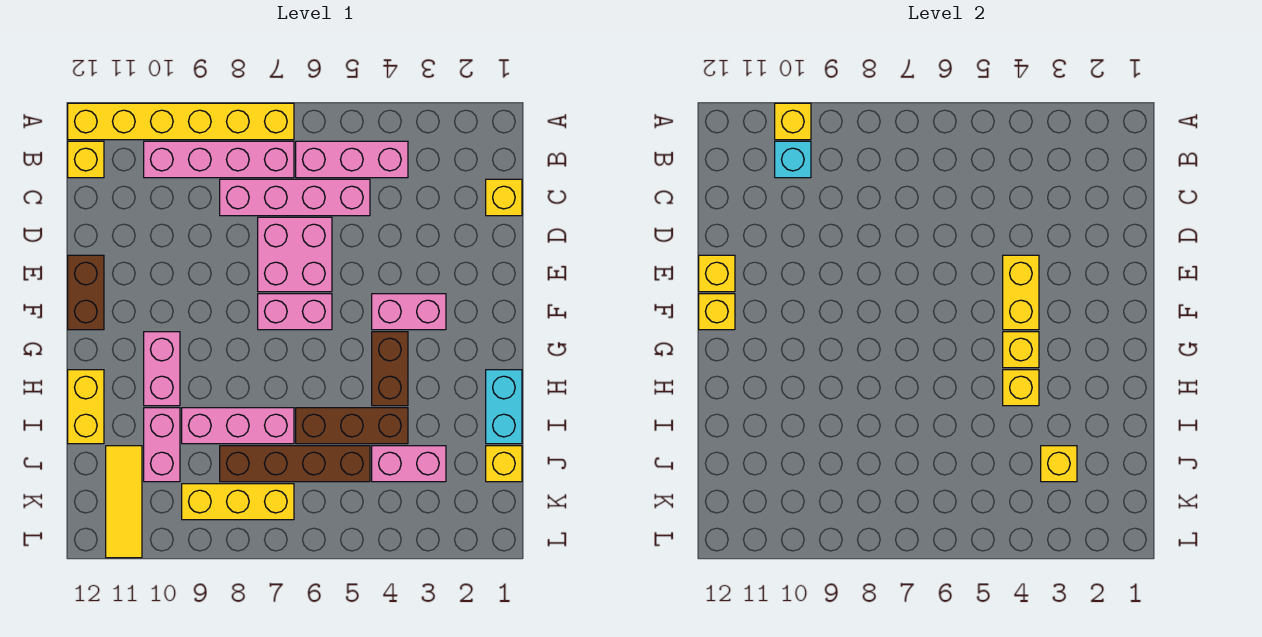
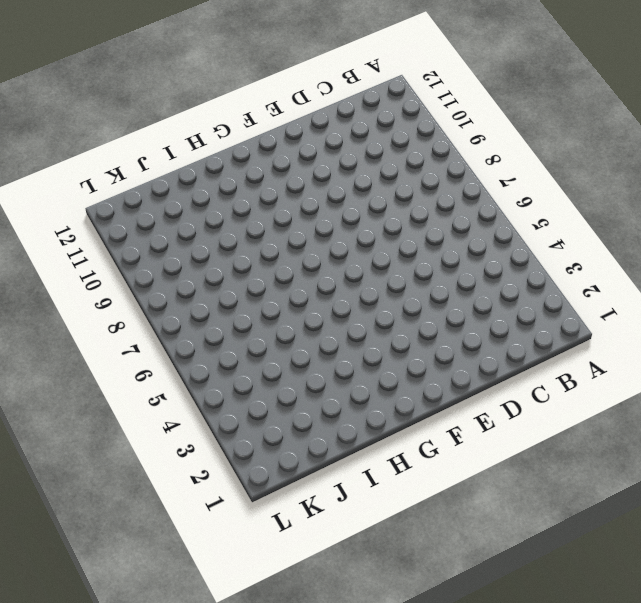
none -> yellow brick A7:A12 level 1
none -> pink brick B4:B6 level 1
none -> pink brick B7:B10 level 1
none -> yellow brick B12 level 1

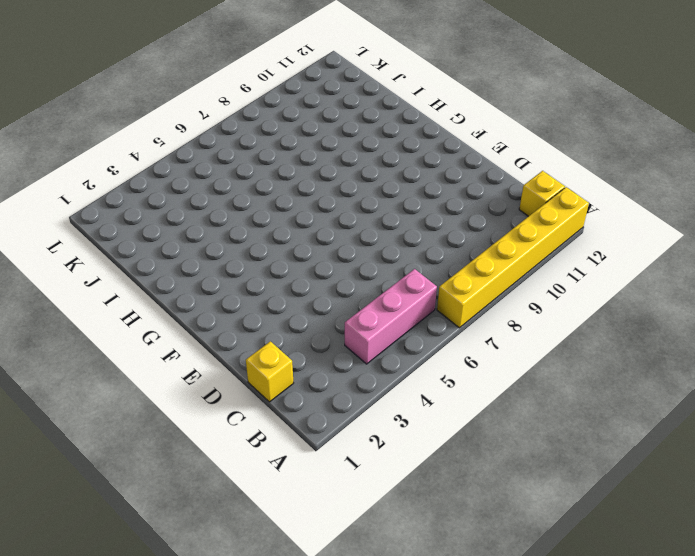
none -> pink brick B7:B10 level 1
none -> pink brick C5:C8 level 1
none -> pink brick D6:E7 level 1
none -> brown brick E12:F12 level 1

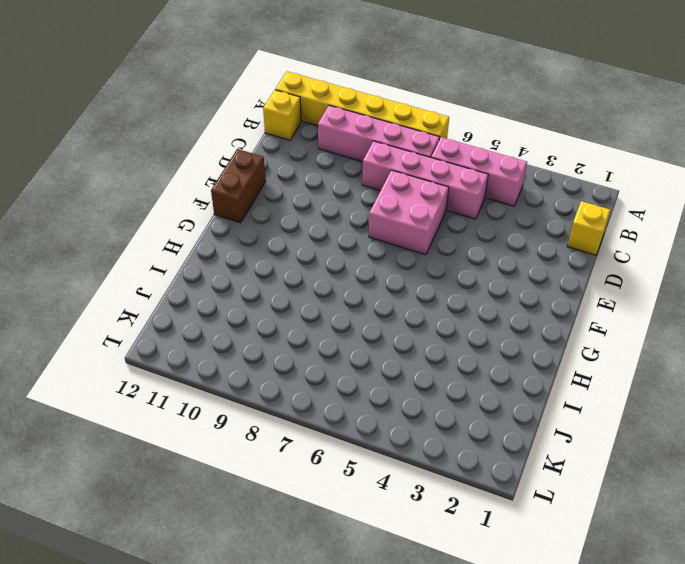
none -> pink brick F3:F4 level 1
none -> pink brick F6:F7 level 1
none -> brown brick G4:H4 level 1
none -> pink brick G10:H10 level 1

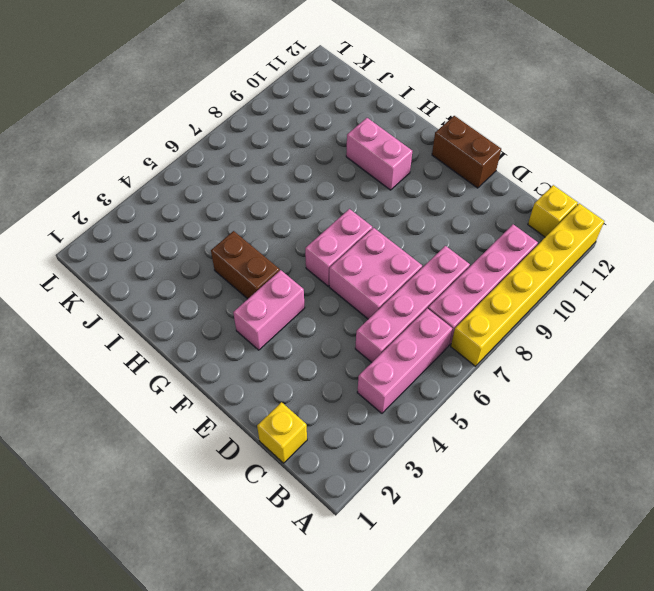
none -> cyan brick H1:I1 level 1
none -> yellow brick H12:I12 level 1
none -> brown brick I4:I6 level 1
none -> pink brick I7:I9 level 1

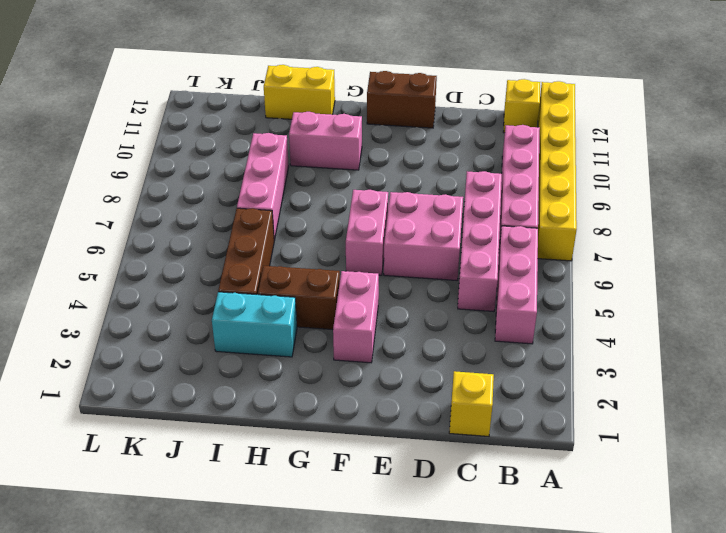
cyan brick H3:I3 level 1 -> cyan brick H1:I1 level 1
none -> pink brick I10:J10 level 1
none -> yellow brick J1 level 1
none -> pink brick J3:J4 level 1
none -> brown brick J5:J8 level 1

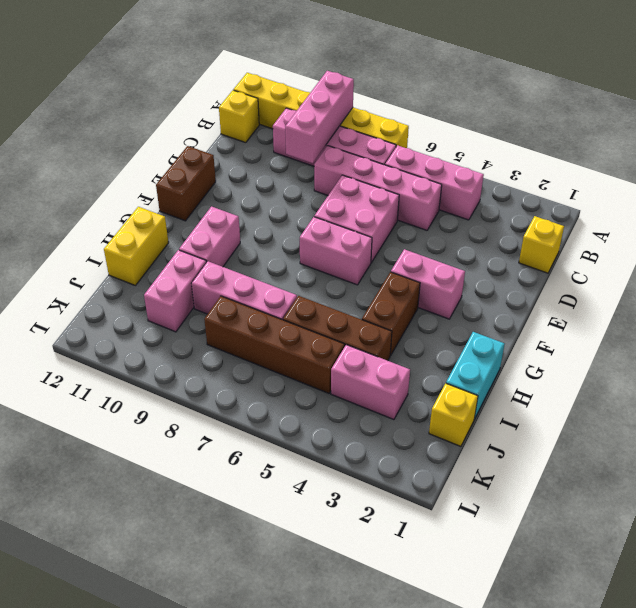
pink brick A9:C9 level 2 -> none
none -> yellow tile J11:L11 level 1
none -> yellow brick K7:K9 level 1
none -> yellow brick A10 level 2
none -> cyan brick B10 level 2

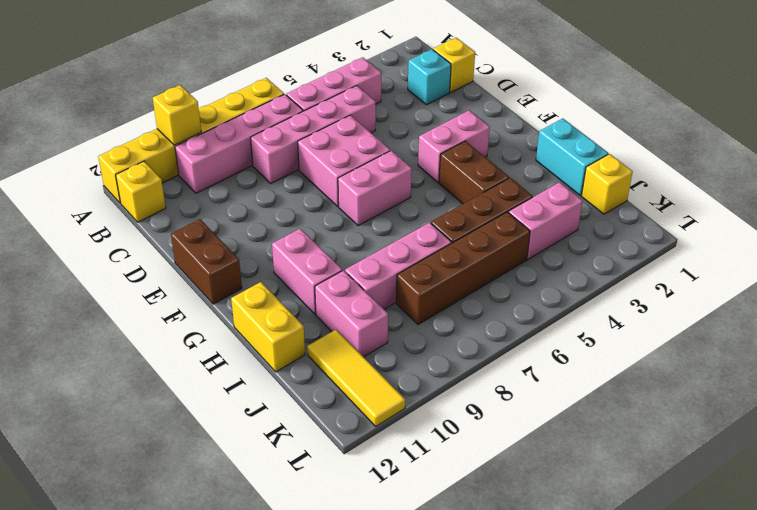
cyan brick C2 level 1 -> cyan brick B10 level 2
none -> yellow brick K7:K9 level 1
none -> yellow brick E4:F4 level 2
none -> yellow brick E12 level 2
none -> yellow brick F12 level 2

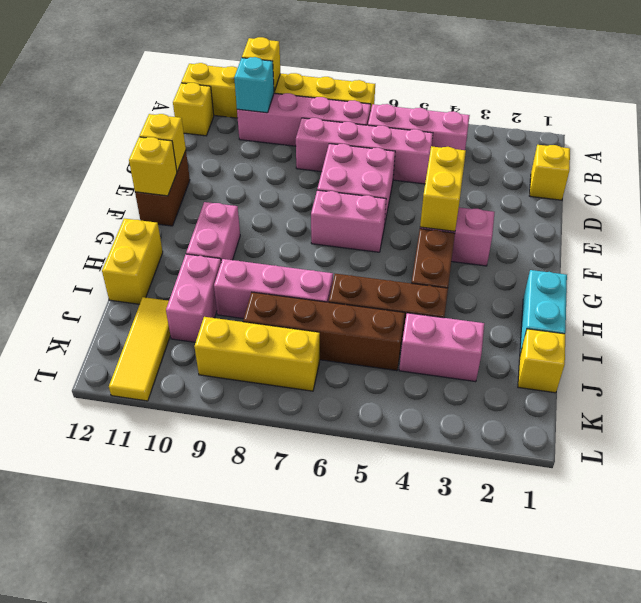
none -> yellow brick G4 level 2
none -> yellow brick H4 level 2
none -> yellow brick J3 level 2

